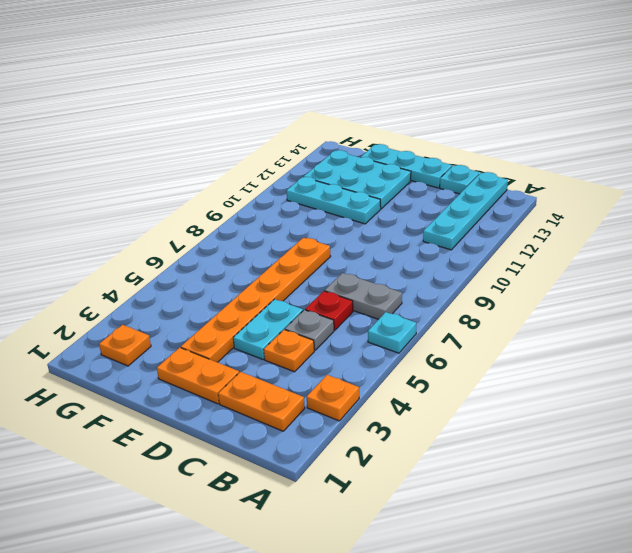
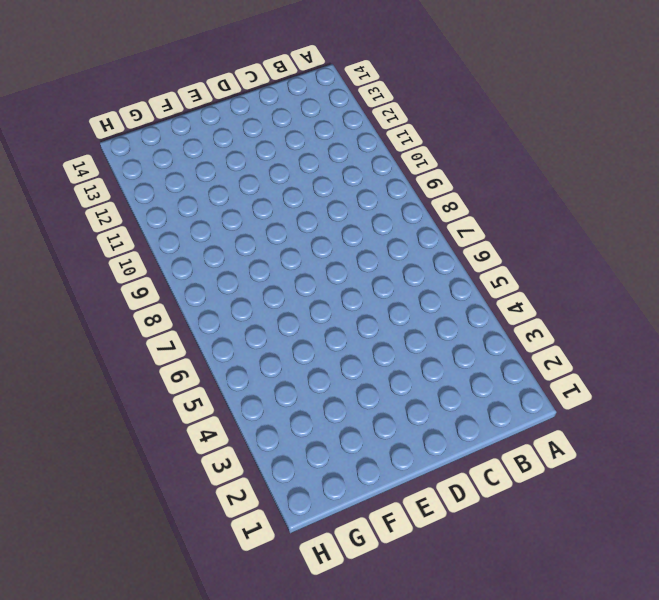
none -> orange plate A3 level 1
none -> cyan plate A6 level 1
none -> orange plate B2:C2 level 1

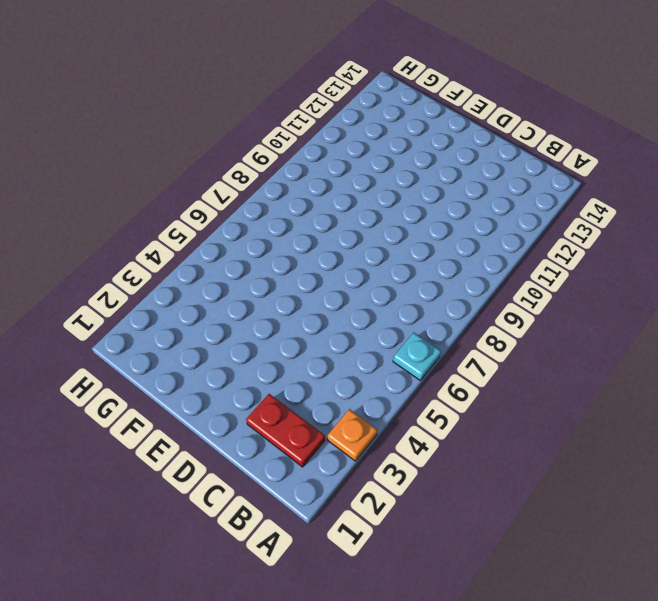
red plate B2:C2 level 1 -> orange plate B2:C2 level 1
none -> grey plate B7:C7 level 1
none -> cyan plate B11:B14 level 1
none -> orange plate C4 level 1

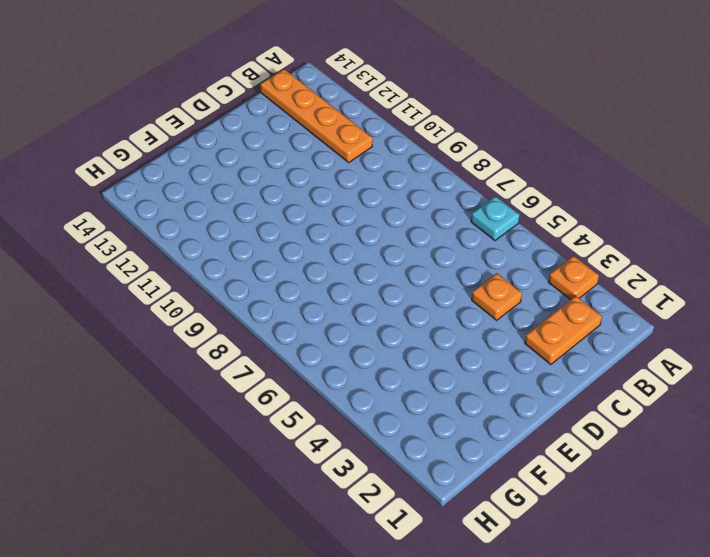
orange plate B11:B14 level 1 -> cyan plate B11:B14 level 1
none -> grey plate B7:C7 level 1
none -> grey plate C5 level 1
none -> red plate C6 level 1

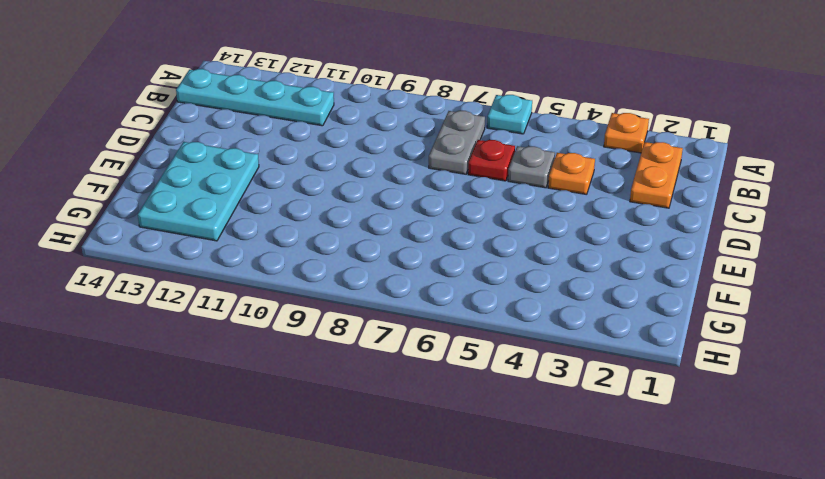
none -> cyan plate C14 level 1
none -> orange plate D2:E2 level 1
none -> cyan plate D4:D5 level 1

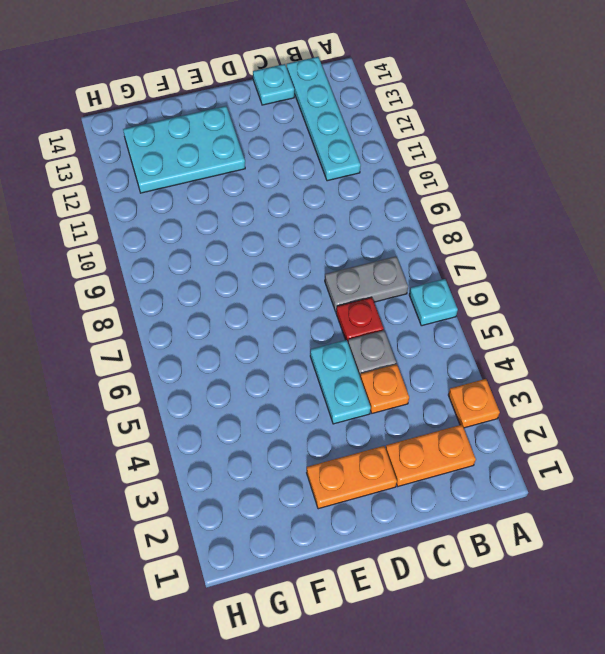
none -> cyan plate D14:F14 level 1
none -> orange plate E3:E8 level 1
none -> cyan plate E11:G11 level 1

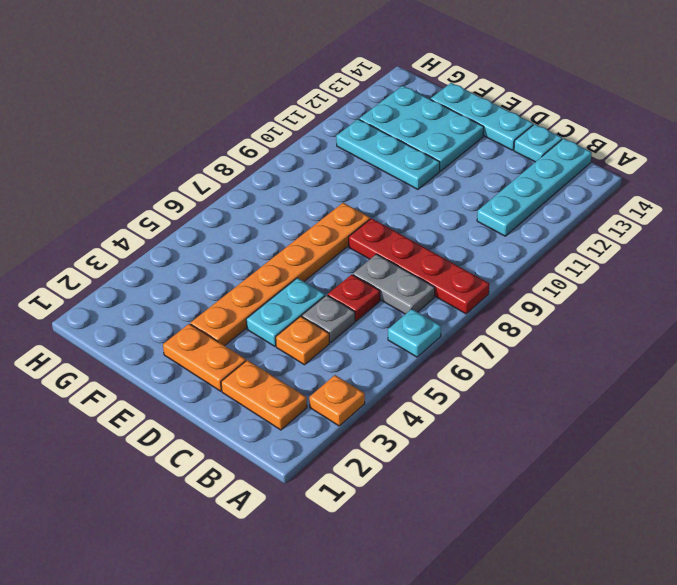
red plate A8:D8 level 1 -> none
none -> orange plate G2 level 1

